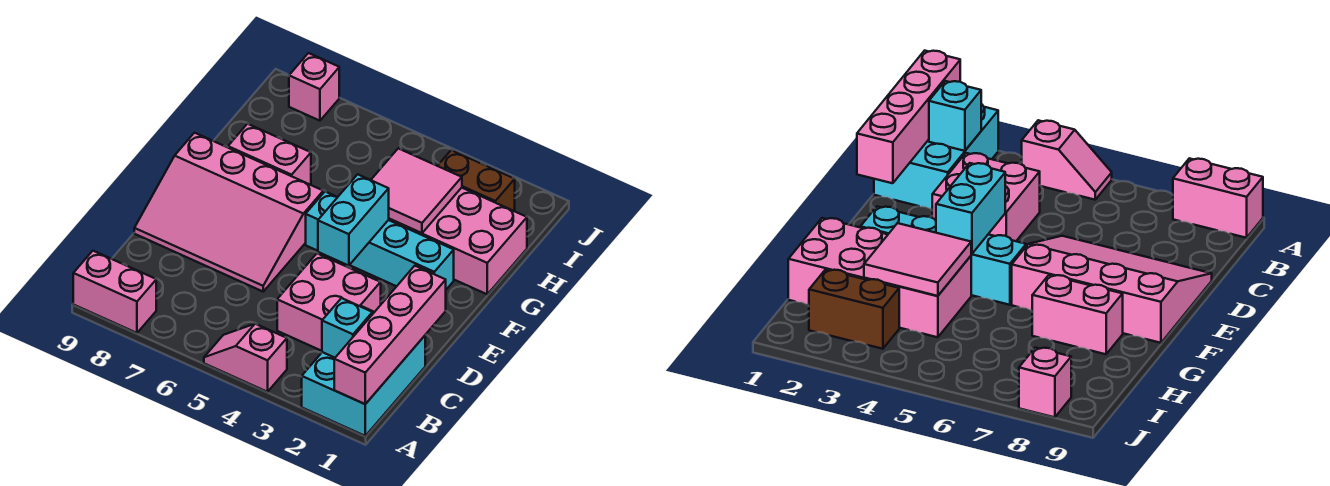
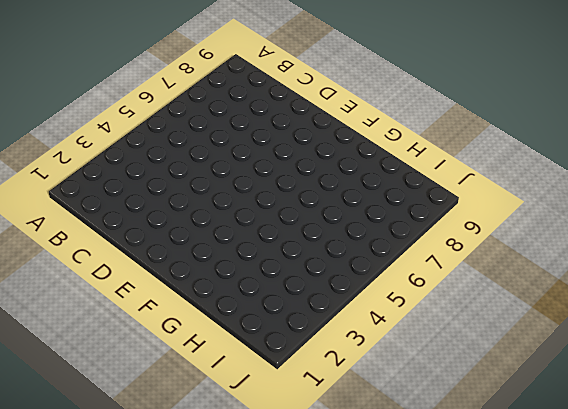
none -> cyan brick A1:C2 level 1
none -> pink slope A4:A5 level 1 top 4
none -> pink brick A8:A9 level 1

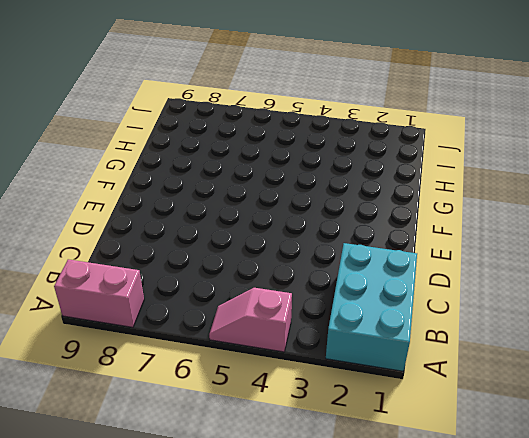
none -> pink brick C3:D4 level 1
none -> pink slope D6:F9 level 1 top F
none -> cyan brick F2:F5 level 1

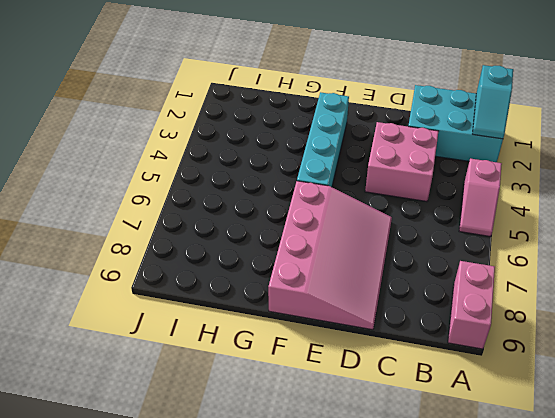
cyan slope A1:A2 level 2 top 1 -> pink brick A1:D1 level 2
none -> pink brick G1:H4 level 1
none -> pink brick G7:G8 level 1
none -> brown brick I2:I3 level 1

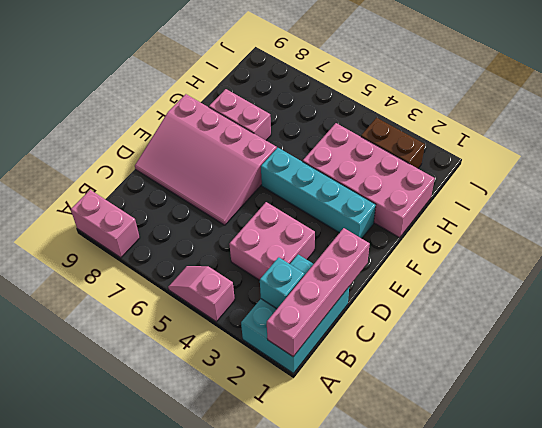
none -> pink brick J8 level 1
none -> cyan brick E4:F4 level 2
none -> pink tile G3:H4 level 2

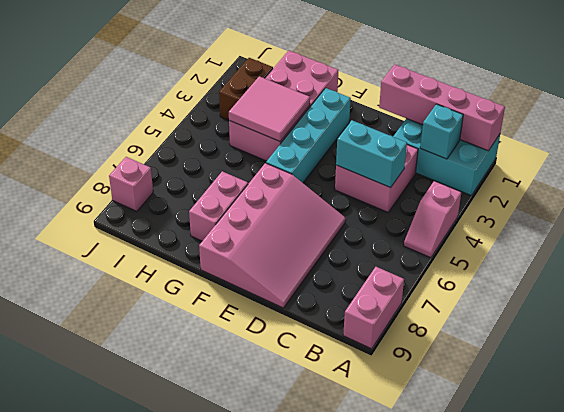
cyan brick C4:D4 level 2 -> cyan brick E4:F4 level 2

